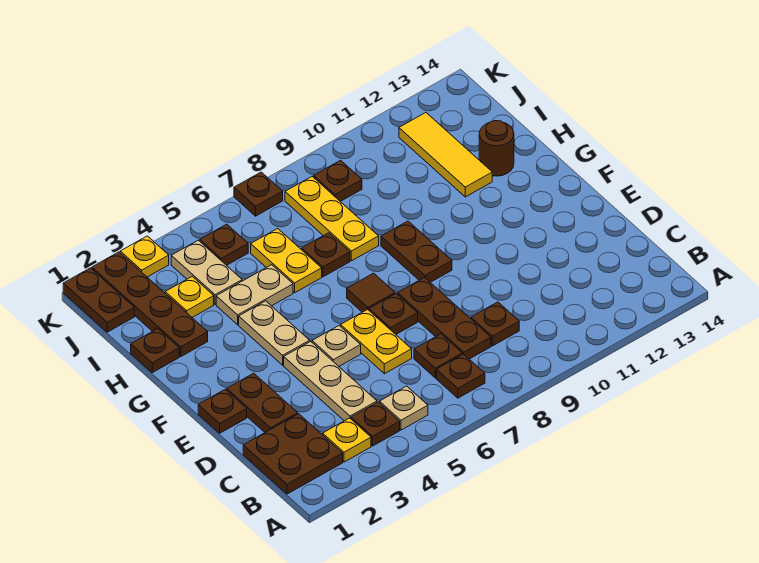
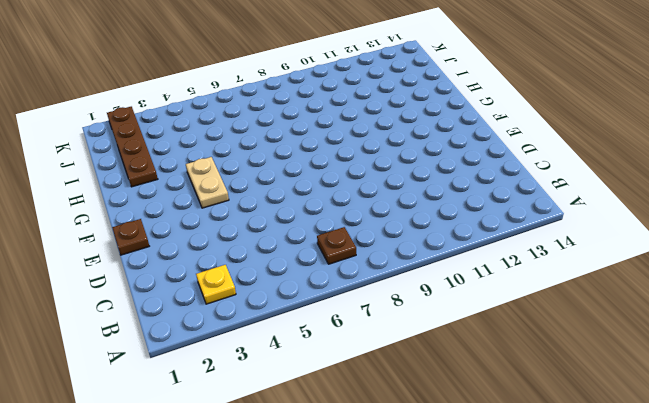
none -> brown plate B1:C2 level 1
none -> brown plate B4 level 1
none -> tan plate B5 level 1
none -> tan plate C4:E4 level 1

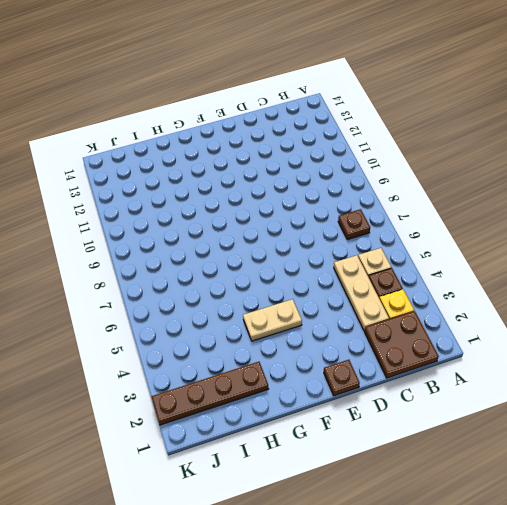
tan plate C3:C5 level 1 -> tan plate C4:E4 level 1
none -> brown plate C7 level 1
none -> brown plate C8:E8 level 1
none -> brown plate C9 level 1
none -> brown plate D2:E2 level 1

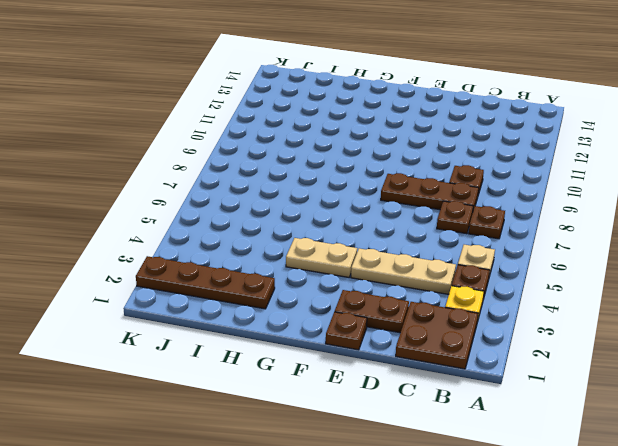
none -> yellow plate D6:E6 level 1
none -> tan plate E5 level 1
none -> brown plate E7 level 1
none -> brown tile F7 level 1

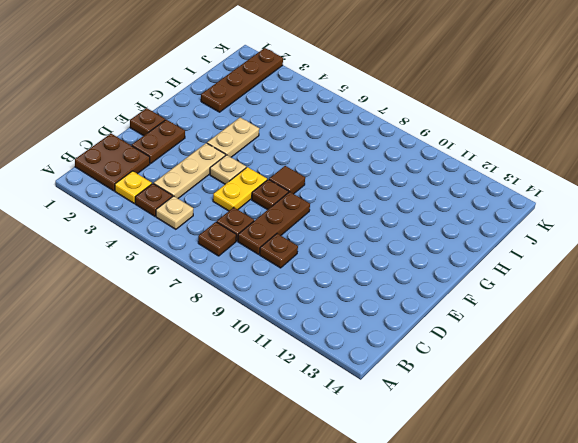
none -> brown plate F9:G9 level 1
none -> brown plate H1 level 1
none -> tan plate H4:H5 level 1
none -> yellow plate H6:I6 level 1

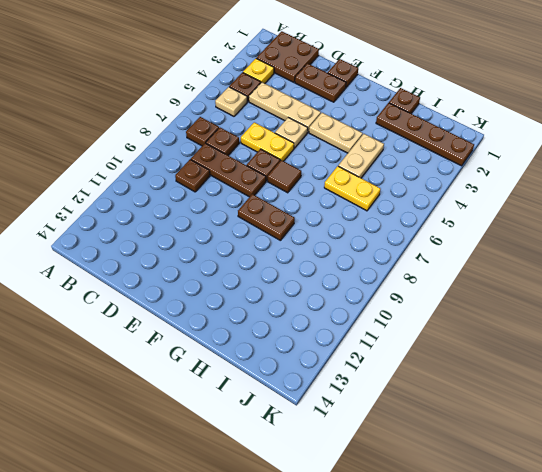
none -> brown plate H7 level 1
none -> yellow plate H8:J8 level 1
none -> yellow tile H12:J12 level 1
none -> brown round brick H13 level 1

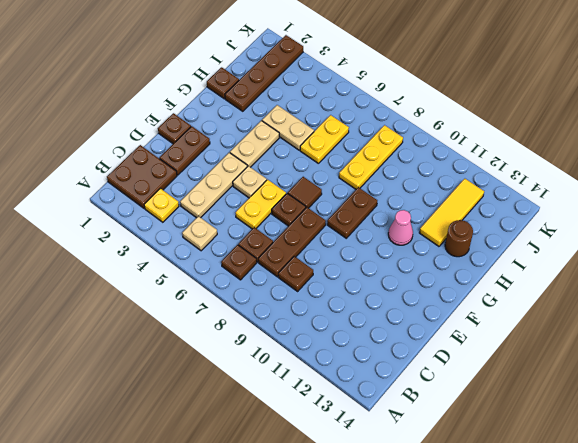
pink cone G11 level 1 -> none
none -> brown plate B4 level 1
none -> brown plate H7 level 1
none -> yellow plate I3 level 1
none -> tan plate I4:J4 level 1

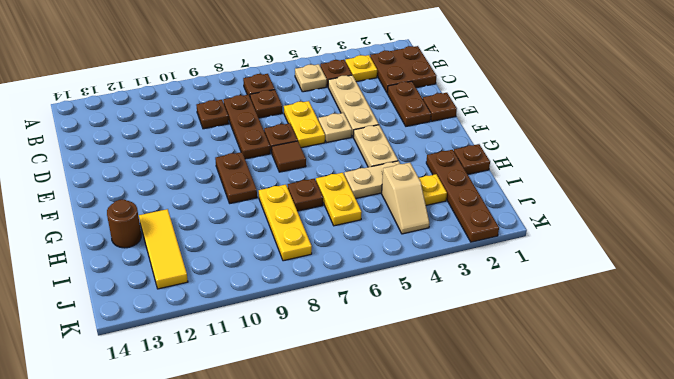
tan slope I4:J4 level 1 top I -> tan plate I4:J4 level 1
none -> brown plate J1:K1 level 1
none -> brown plate J5 level 1
none -> brown plate J9 level 1
none -> yellow plate K3 level 1

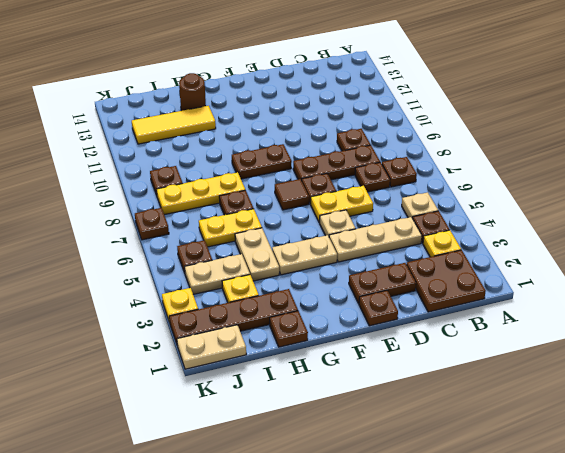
tan plate J1:K1 level 1 -> brown plate J1:K1 level 1

